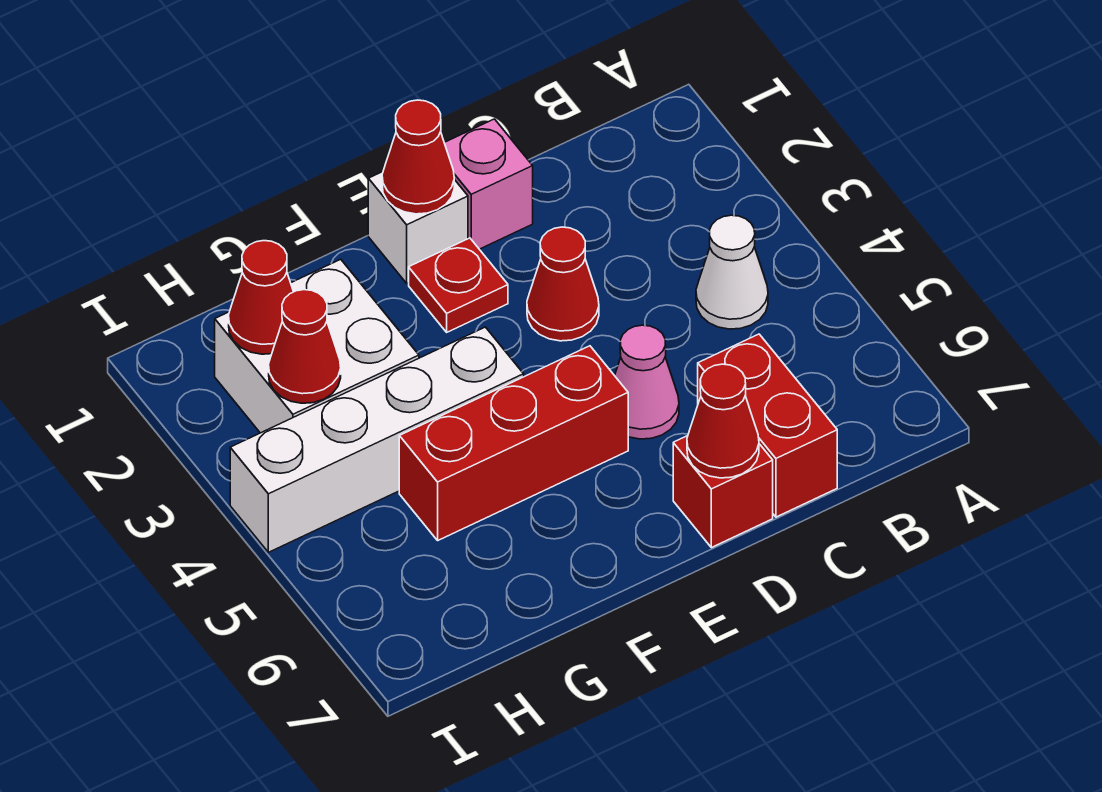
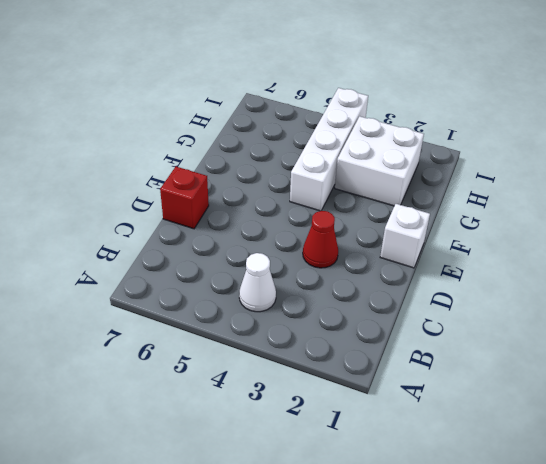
none -> red brick C6:C7 level 1
none -> pink brick D1 level 1
none -> pink cone D5 level 1

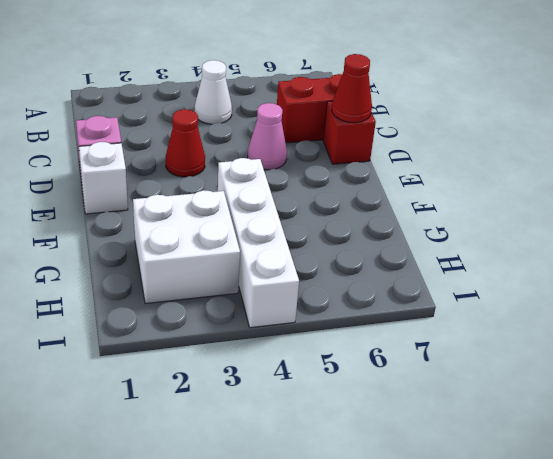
none -> red plate E2 level 1
none -> red brick E5:G5 level 1
none -> red cone E1 level 2

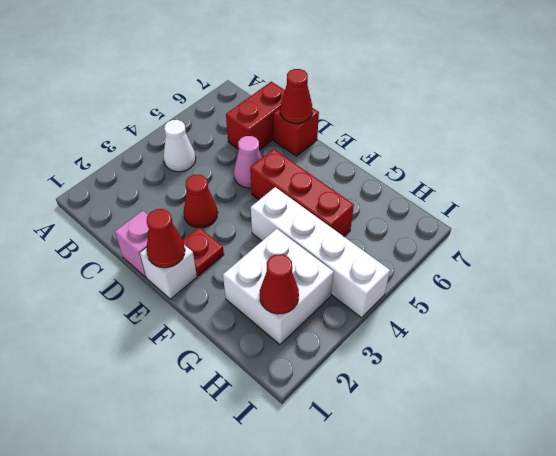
none -> red cone H3 level 2

